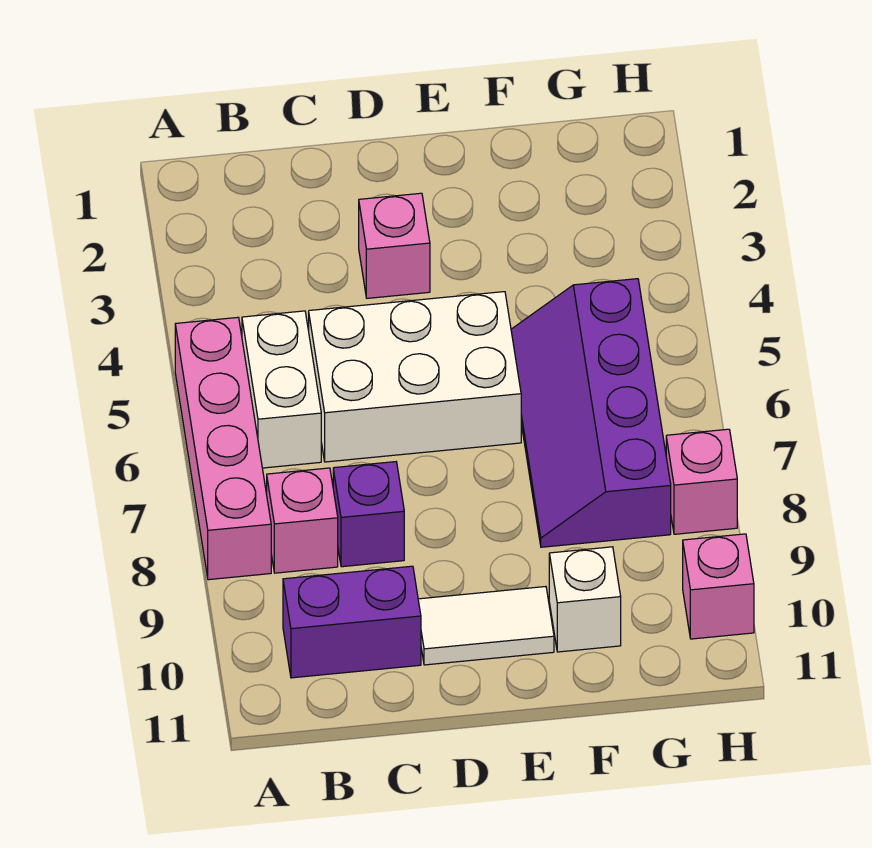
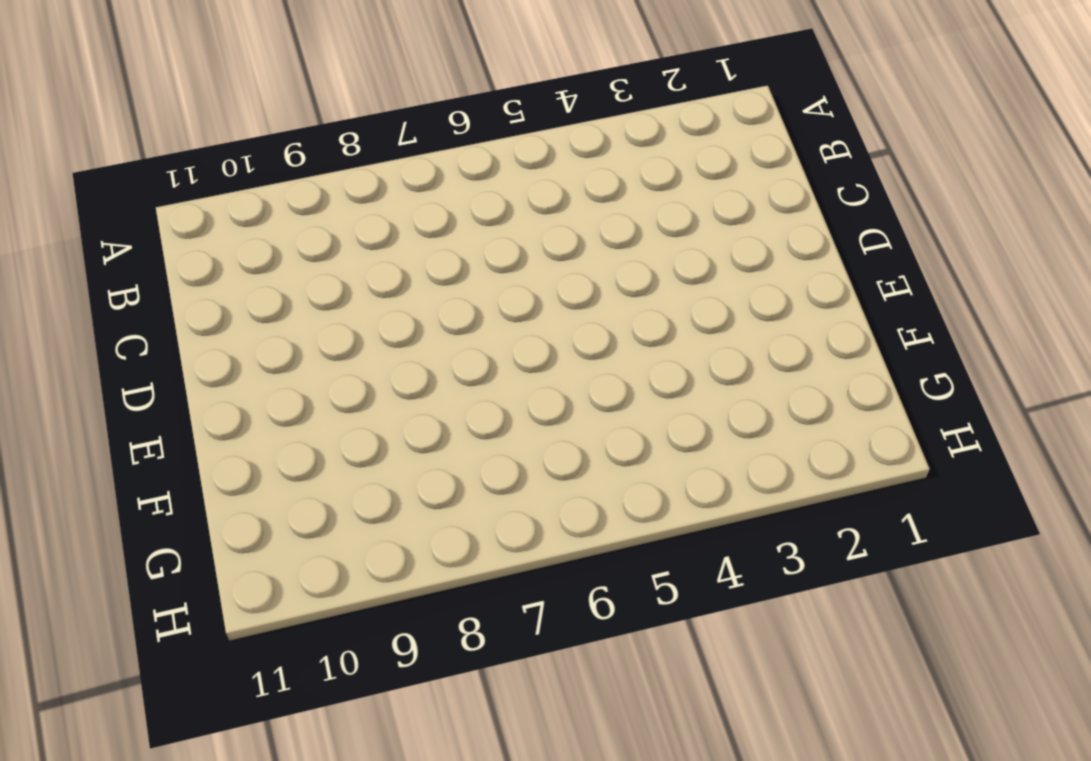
none -> pink brick A5:A8 level 1
none -> white brick B5:B6 level 1
none -> pink brick B8 level 1

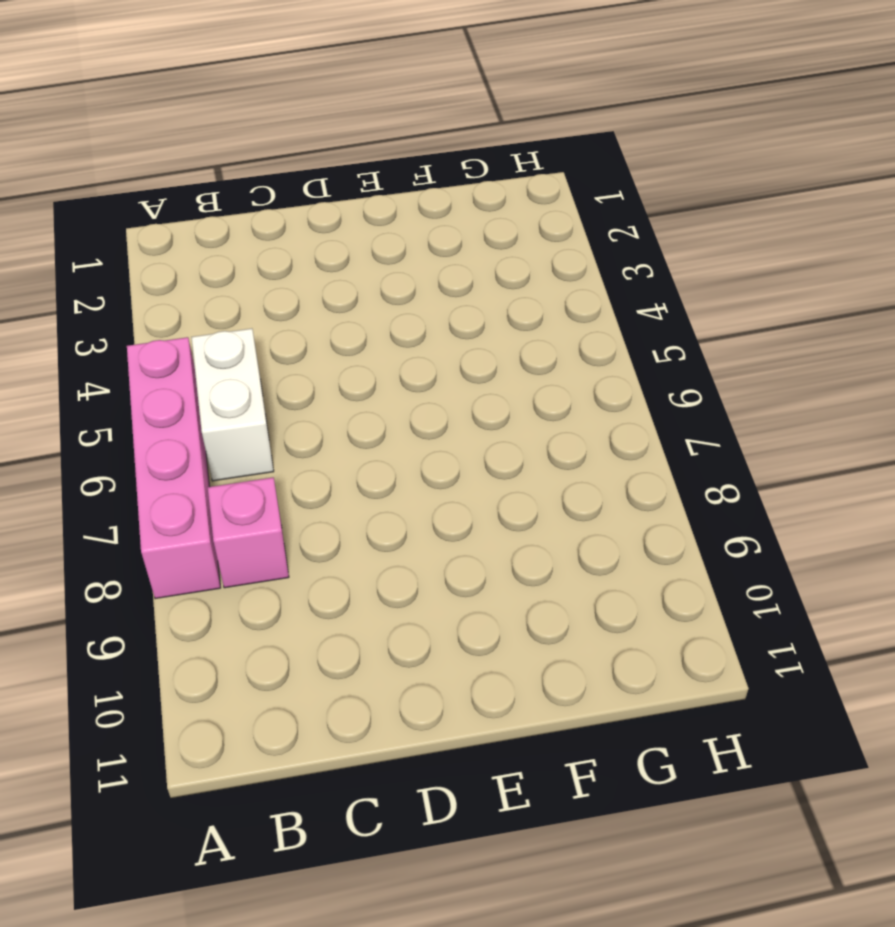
none -> purple brick B10:C10 level 1
none -> white brick C5:E6 level 1
none -> purple brick C8 level 1

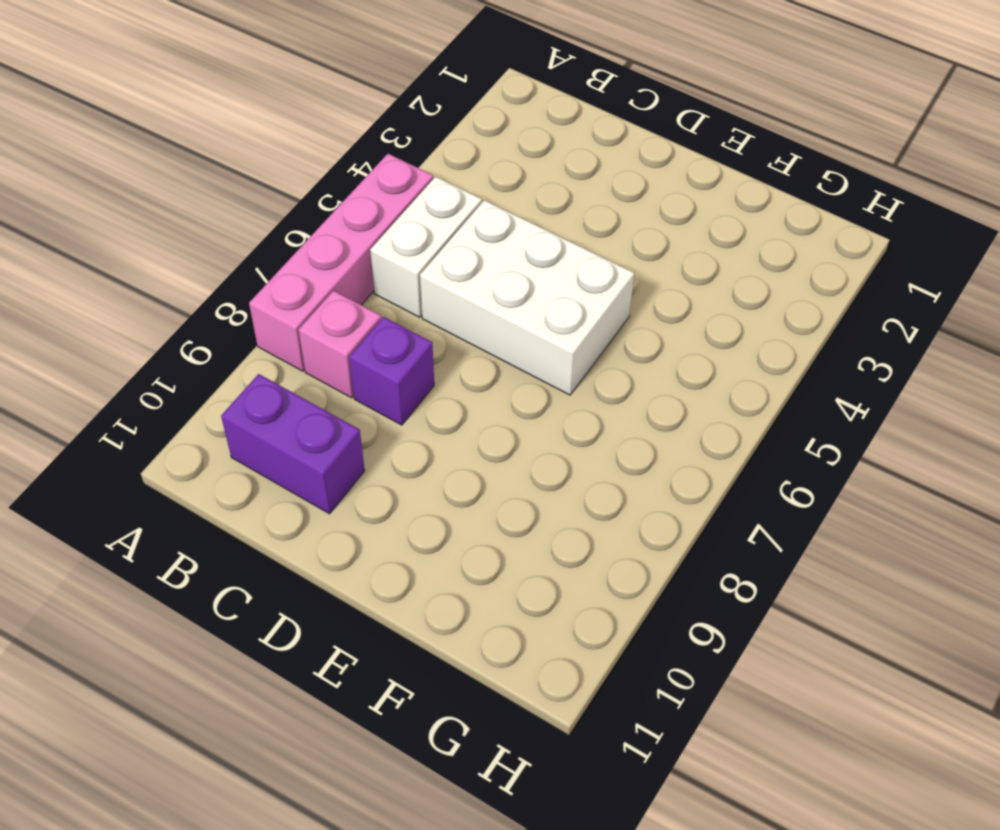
none -> pink brick D3 level 1
none -> white tile D10:E10 level 1
none -> purple slope F5:G8 level 1 top G

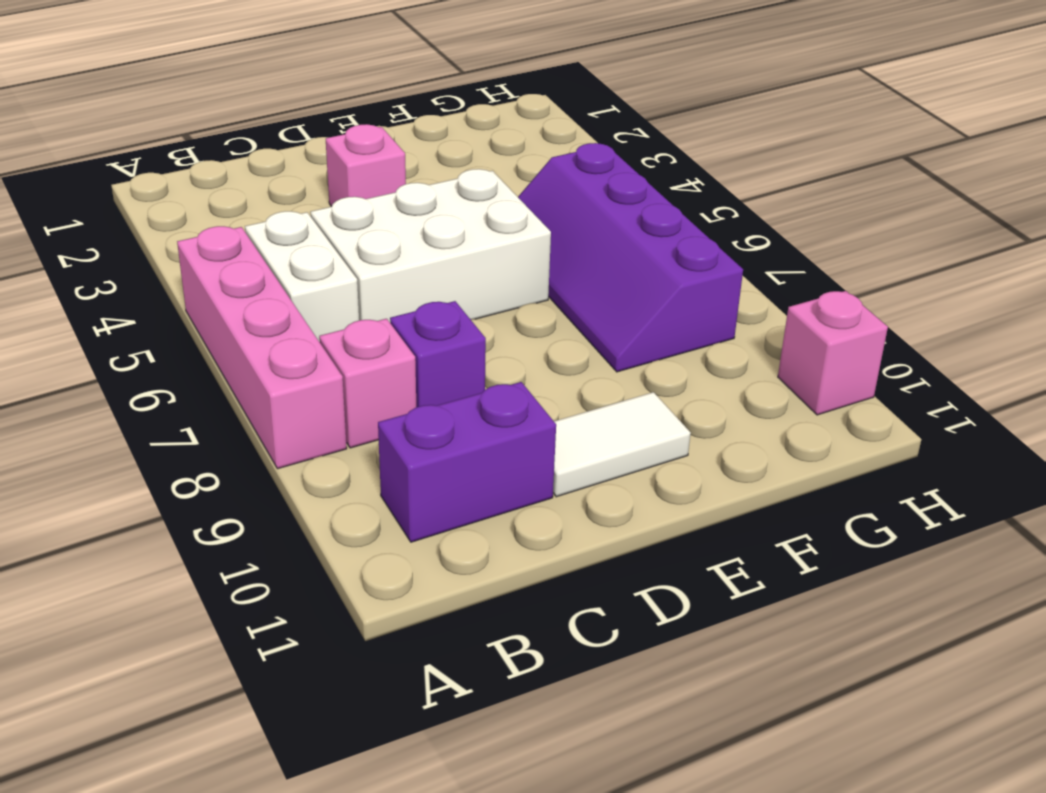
none -> white brick F10 level 1
none -> pink brick H8 level 1

